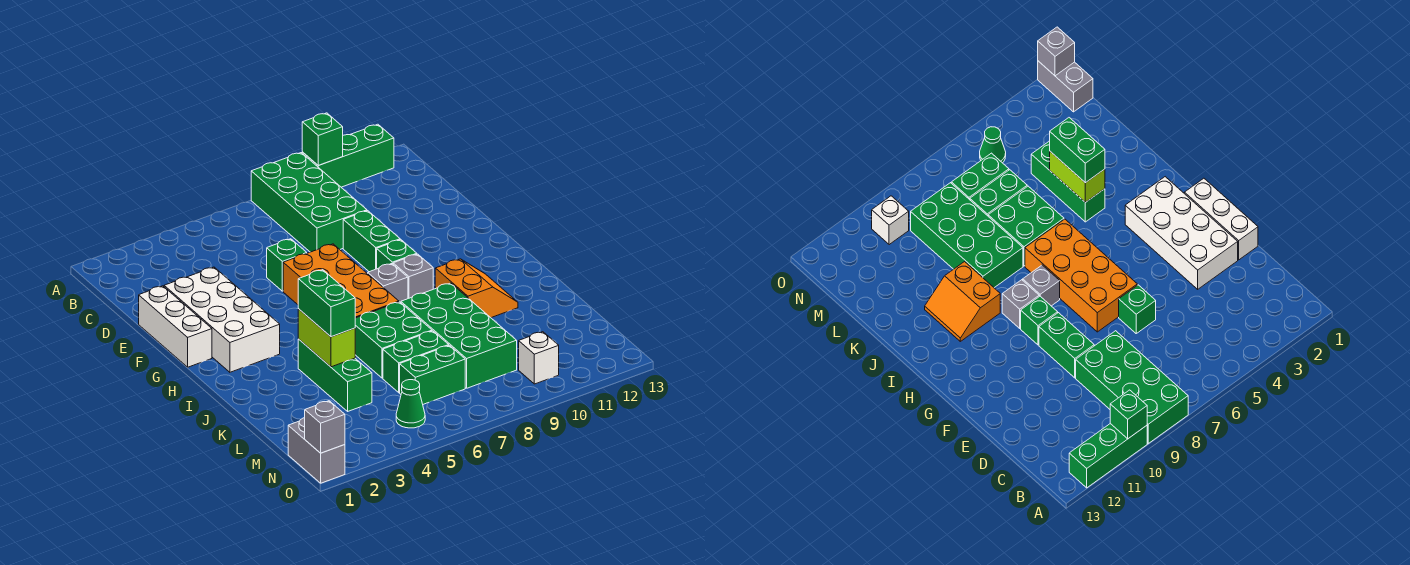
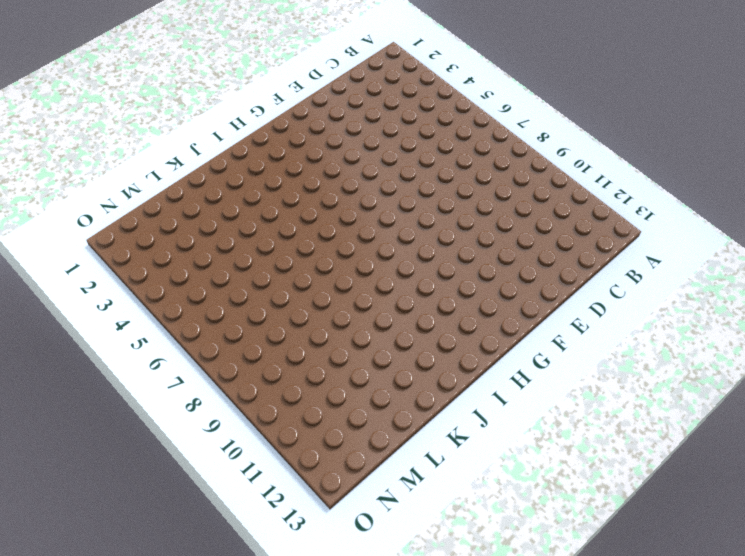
none -> green brick A8:D9 level 1
none -> green brick A10:A12 level 1
none -> white brick E1:G1 level 1

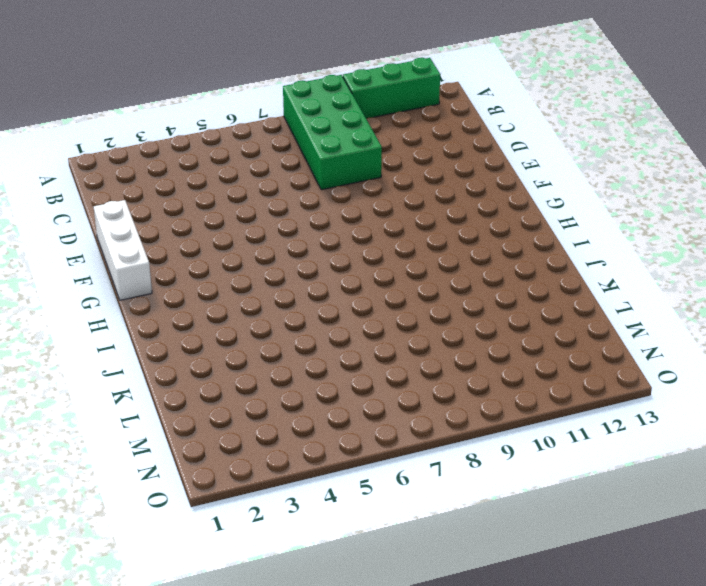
none -> white brick E2:H3 level 1
none -> green brick E6 level 1
none -> green brick E9:F9 level 1

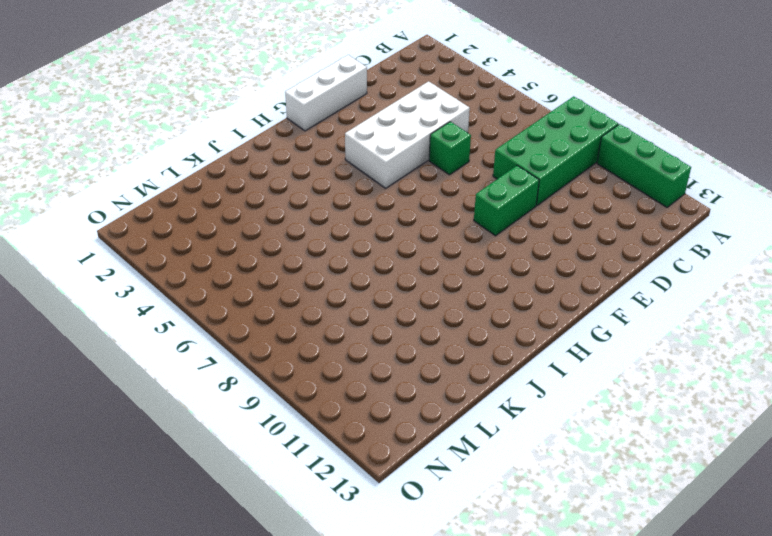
white brick D4:G5 level 1 -> white brick E2:H3 level 1
none -> orange brick F6:I7 level 1
none -> green brick G9 level 1
none -> grey brick H8 level 1

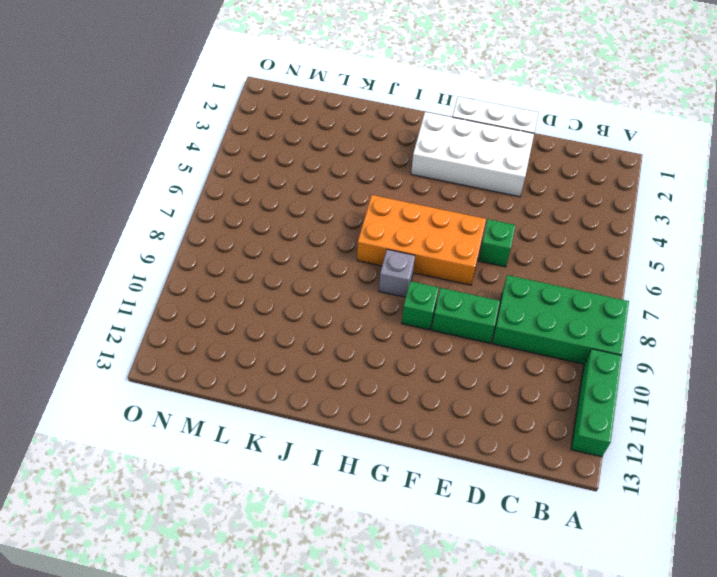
none -> grey brick H9 level 1
none -> orange slope I10:J11 level 1 top 10
none -> green brick J4:L4 level 1

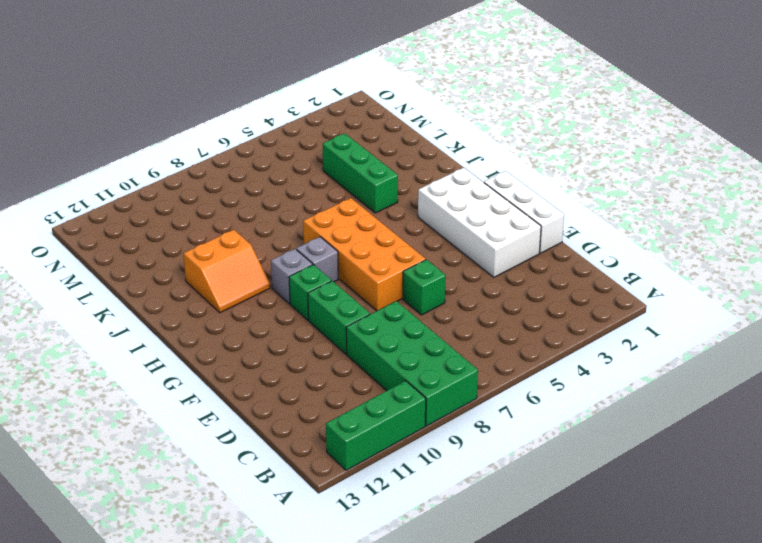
orange slope I10:J11 level 1 top J -> orange slope I10:J11 level 1 top 10
none -> green brick J6:K7 level 1
none -> green brick J8:M9 level 1
none -> green brick L6:L7 level 1

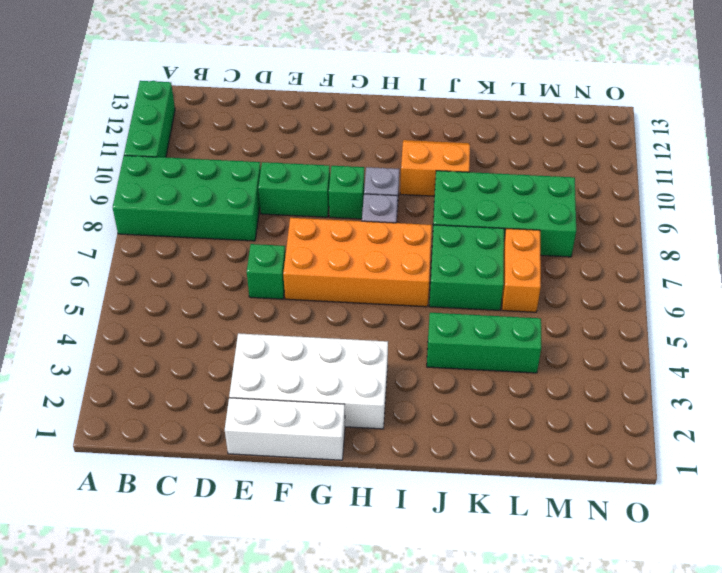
orange brick L6:L7 level 1 -> green brick L6:L7 level 1
none -> green brick M6:M7 level 1
none -> grey brick N1:O1 level 1
none -> green cone N5 level 1

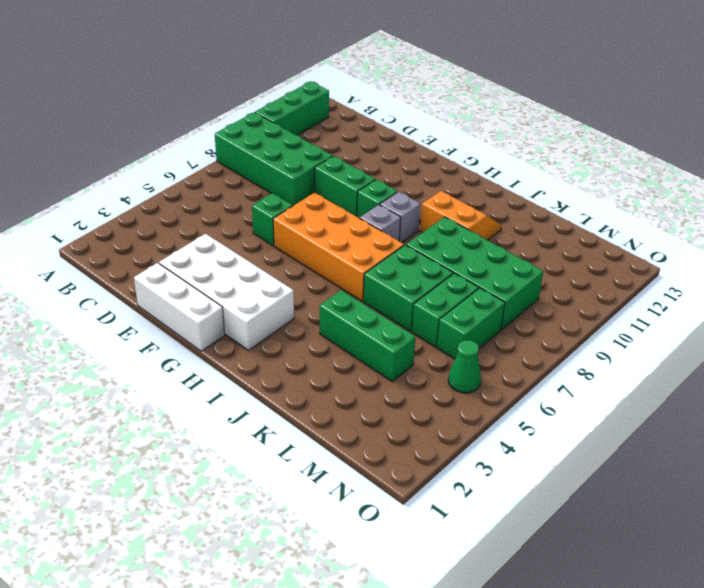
none -> grey brick N1:O1 level 1
none -> white brick N10 level 1
none -> green brick A10 level 2

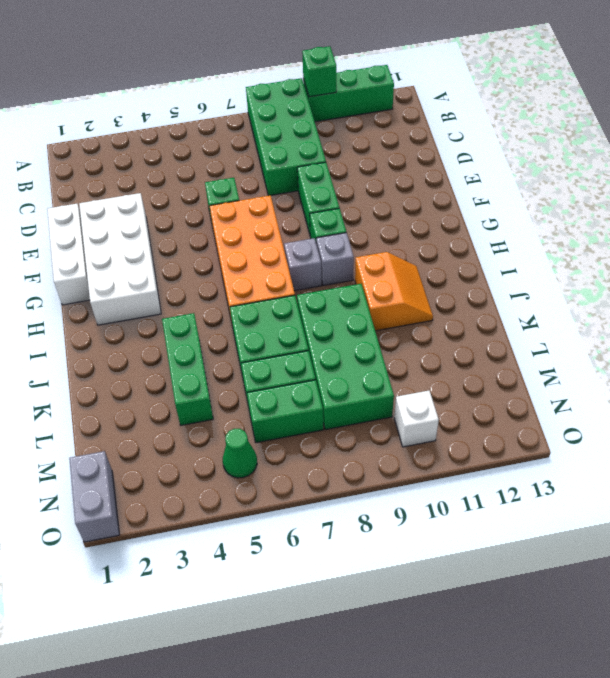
none -> lime brick J4:K4 level 2
none -> grey brick O1 level 2
none -> green brick J4:K4 level 3

